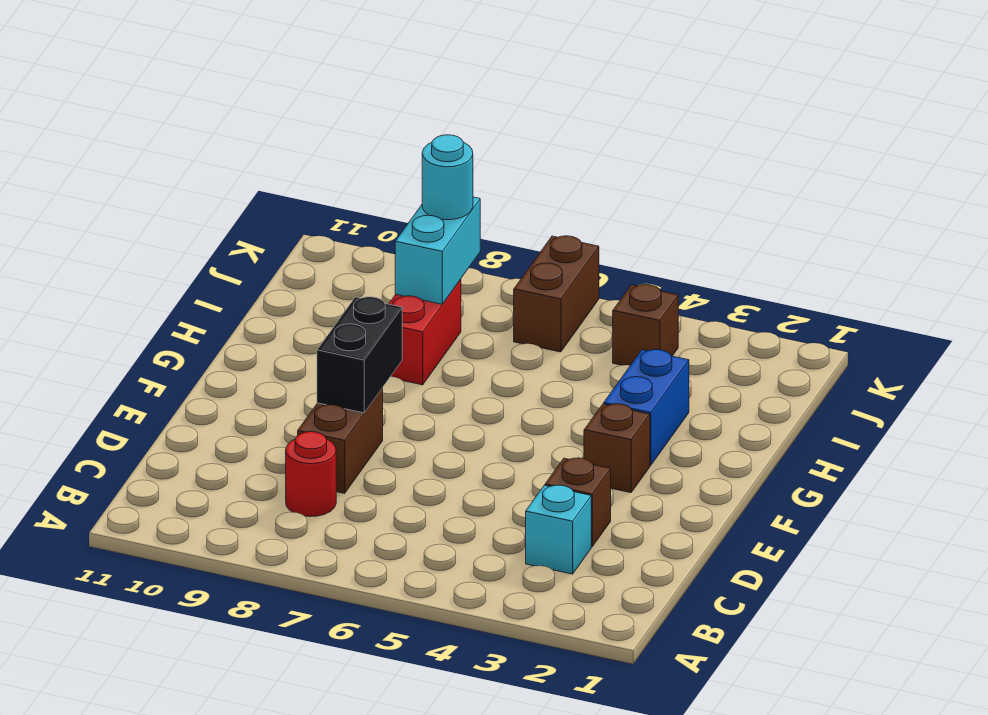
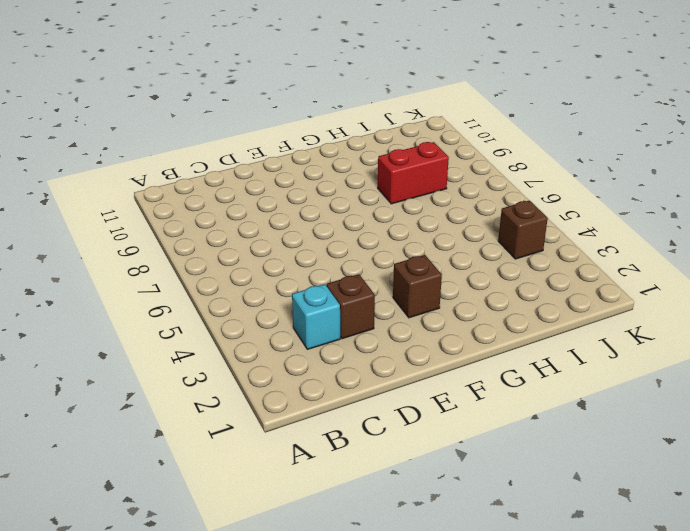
none -> red round brick C8 level 1
none -> brown brick D8:E8 level 1
none -> blue brick G3:H3 level 1

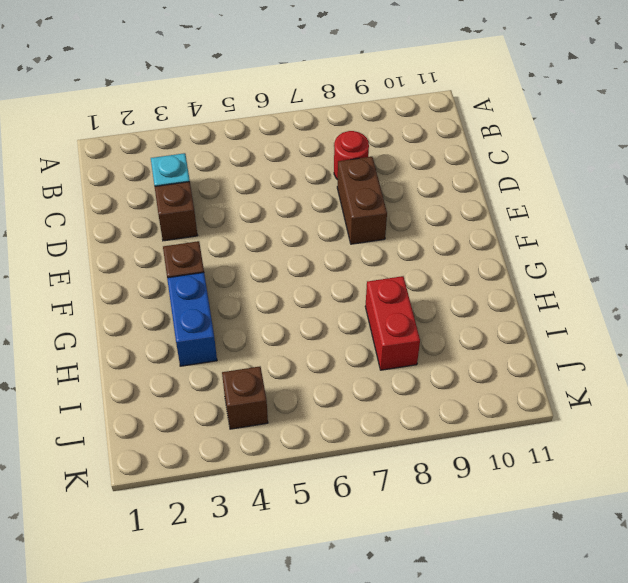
none -> brown brick J6:K6 level 1
none -> black brick E8:F8 level 2
none -> cyan brick I8:J8 level 2

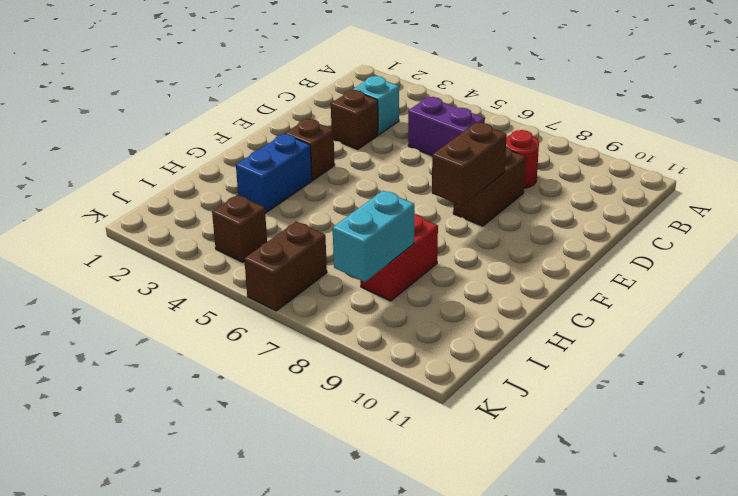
purple brick C5:C6 level 1 -> none
brown brick E8:F8 level 2 -> black brick E8:F8 level 2
none -> cyan round brick J8 level 3

